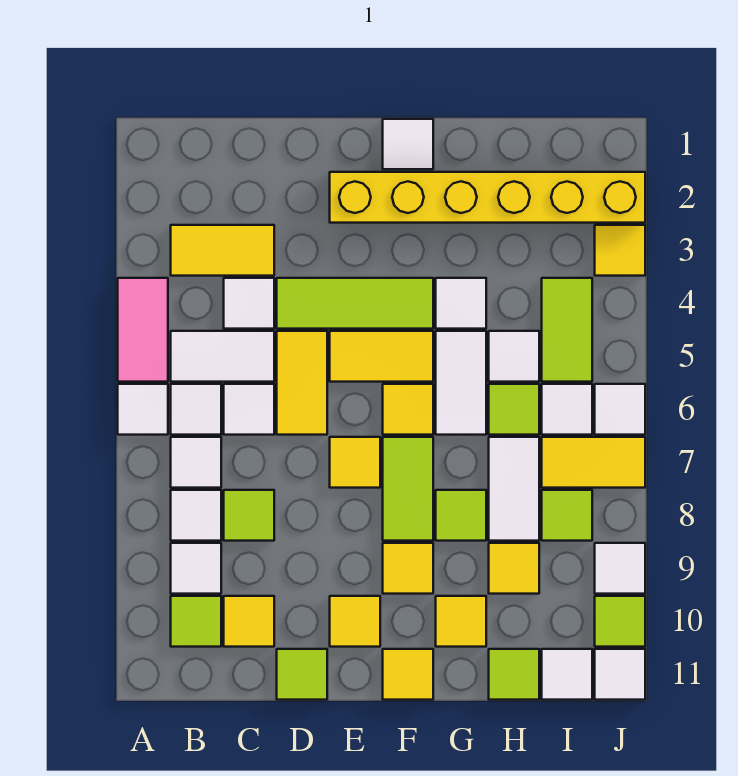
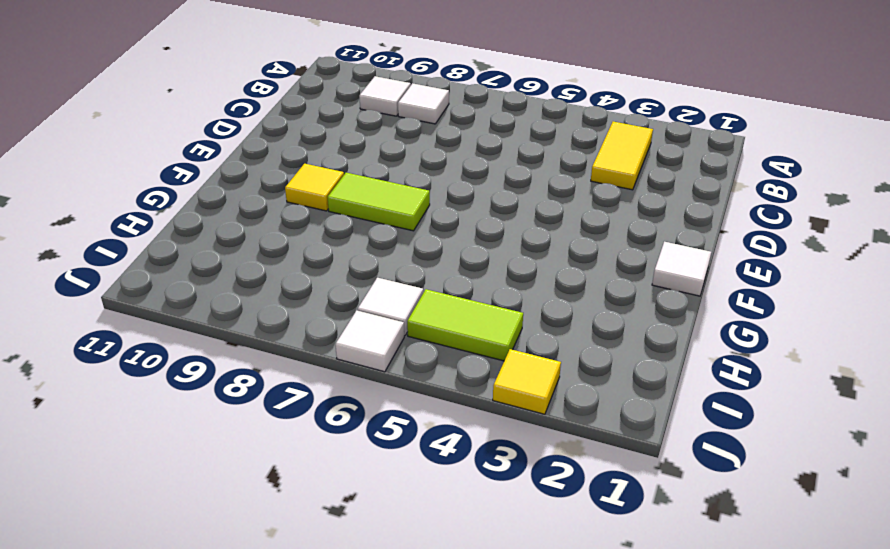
none -> pink tile A4:A5 level 1
none -> white tile A6 level 1
none -> white tile B5:C5 level 1
none -> white tile B6 level 1

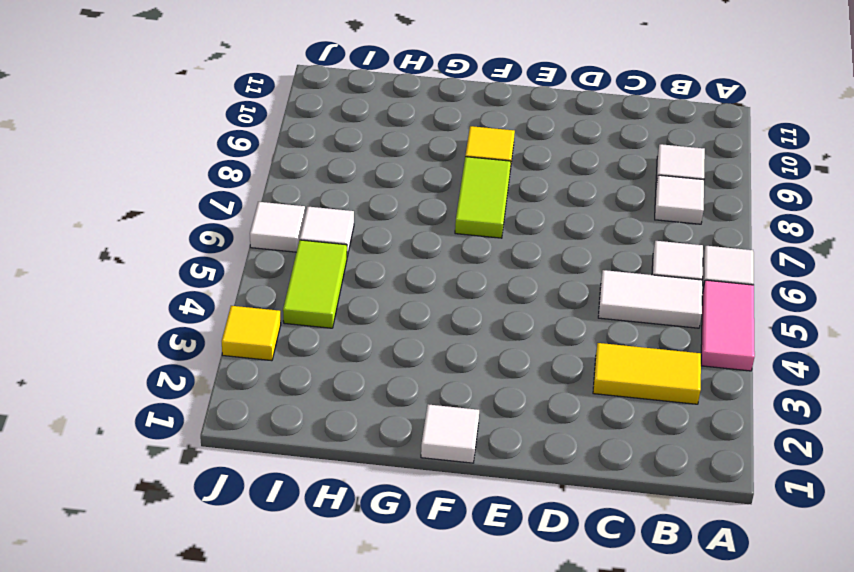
none -> white tile B7 level 1
none -> lime tile B10 level 1
none -> white tile C4 level 1
none -> white tile C6 level 1

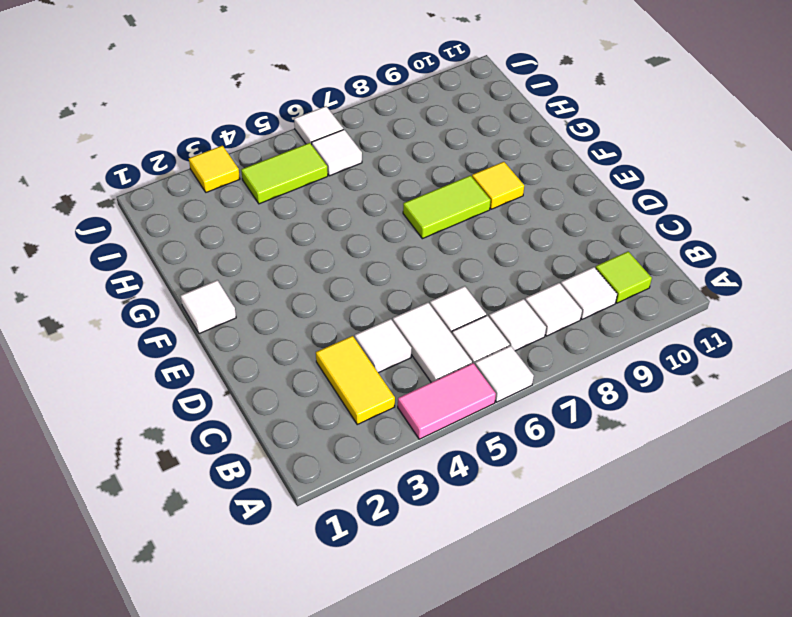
none -> lime tile C8 level 1
none -> yellow tile C10 level 1
none -> lime tile D4:F4 level 1
none -> yellow tile D5:D6 level 1

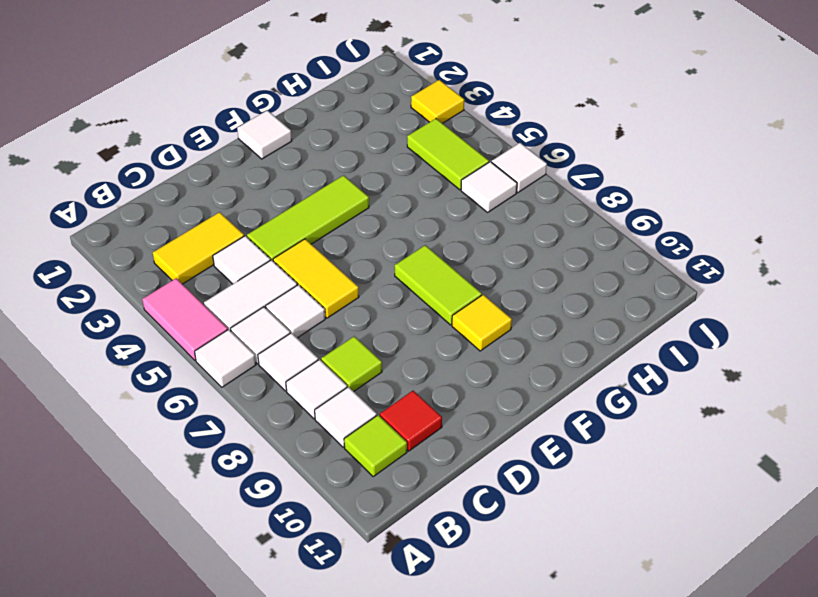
red tile C10 level 1 -> yellow tile C10 level 1
none -> lime tile D11 level 1
none -> yellow brick E2:J2 level 1
none -> yellow tile E5:F5 level 1
none -> yellow tile E7 level 1

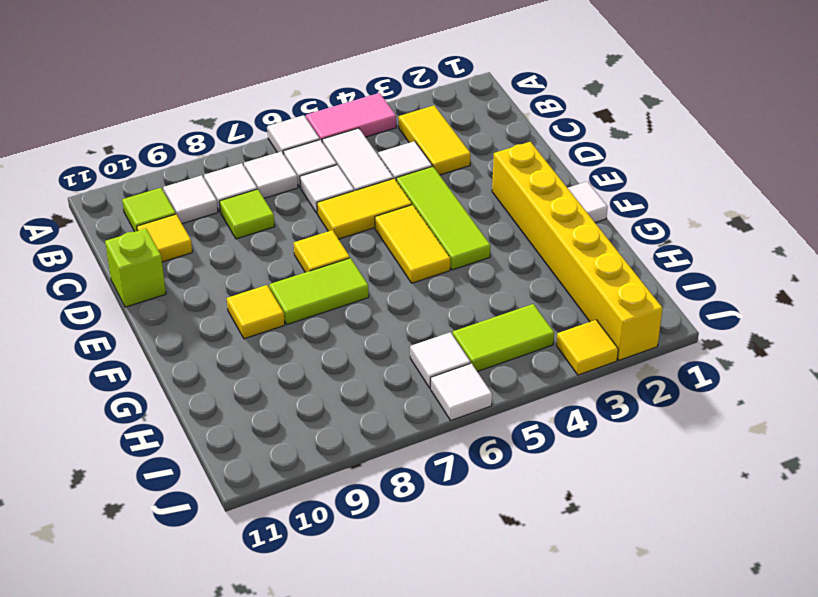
lime brick D11 level 1 -> lime tile D11 level 1
none -> yellow tile E10 level 1
none -> yellow tile F6 level 1
none -> yellow tile F11 level 1
none -> white tile G4 level 1

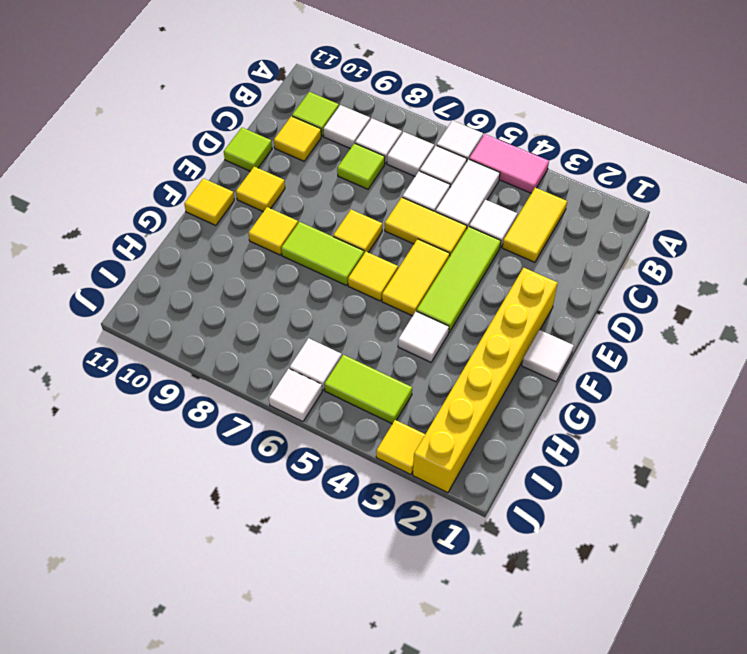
none -> white tile G5:G6 level 1
none -> lime tile G8 level 1
none -> yellow tile G10 level 1
none -> white tile H5 level 1

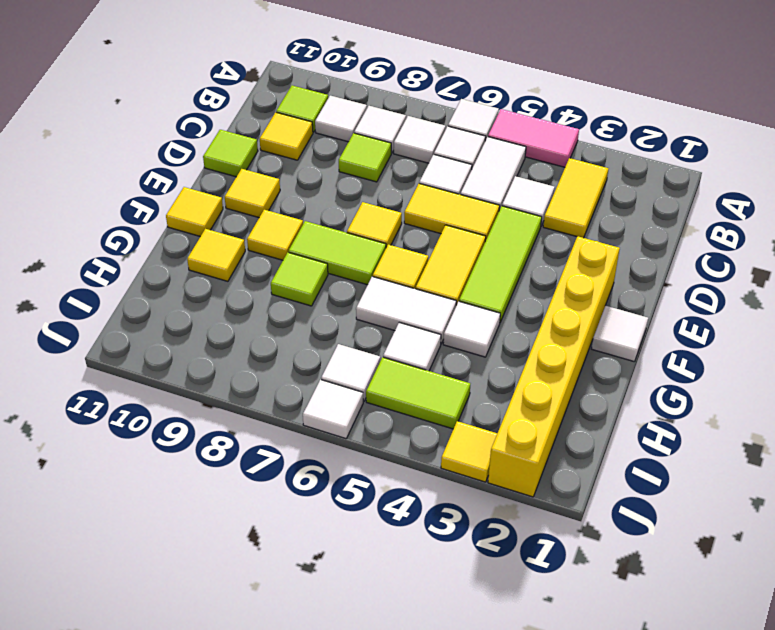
none -> lime tile H6 level 1
none -> white tile H7:H8 level 1
none -> yellow tile H9 level 1
none -> lime tile H11 level 1

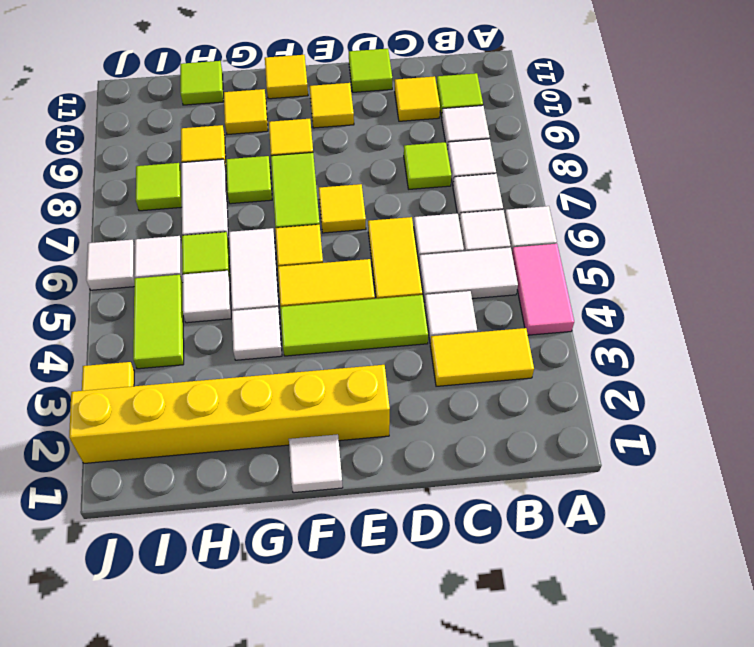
none -> yellow tile I7:J7 level 1
none -> white tile I11 level 1
none -> white tile J9 level 1
none -> lime tile J10 level 1

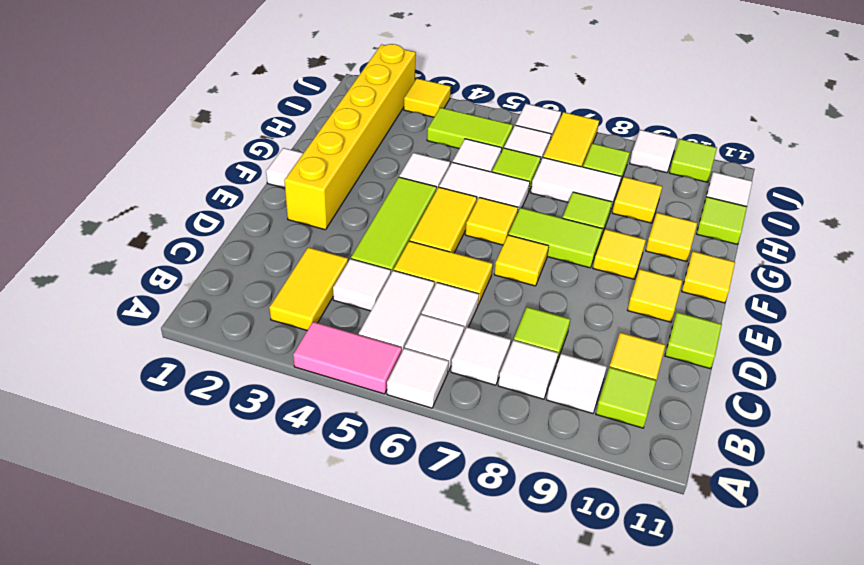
none -> white tile J11 level 1

